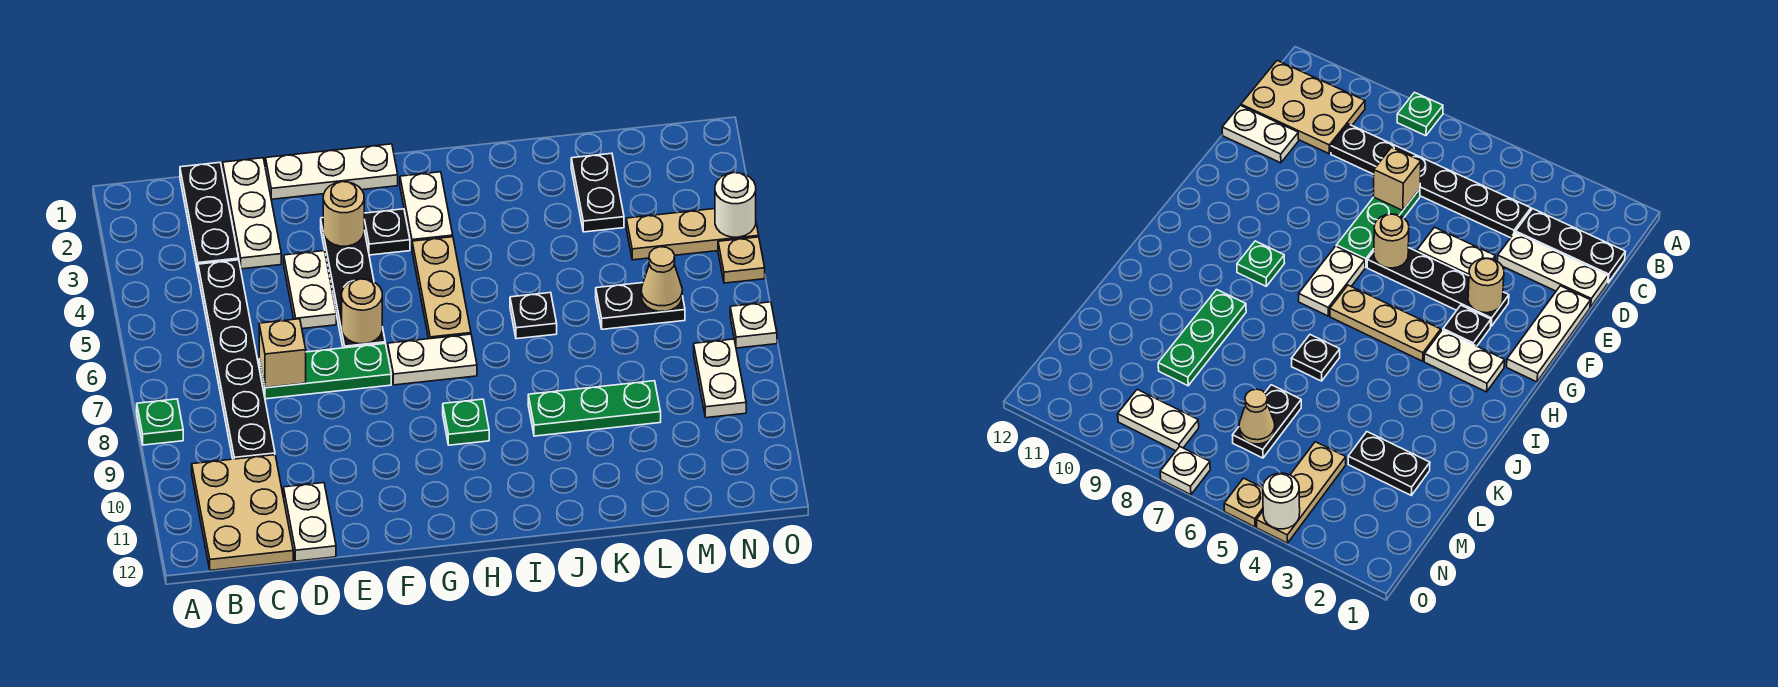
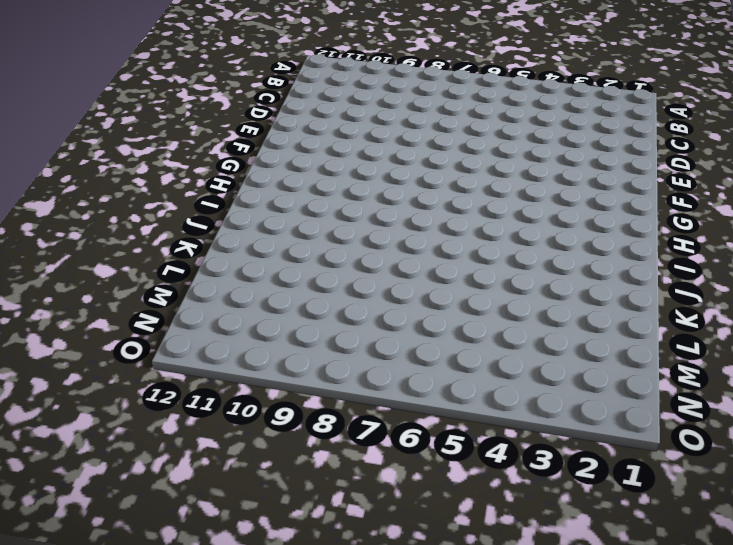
none -> green plate A8 level 1
none -> tan plate B10:C12 level 1
none -> black plate C1:C3 level 1

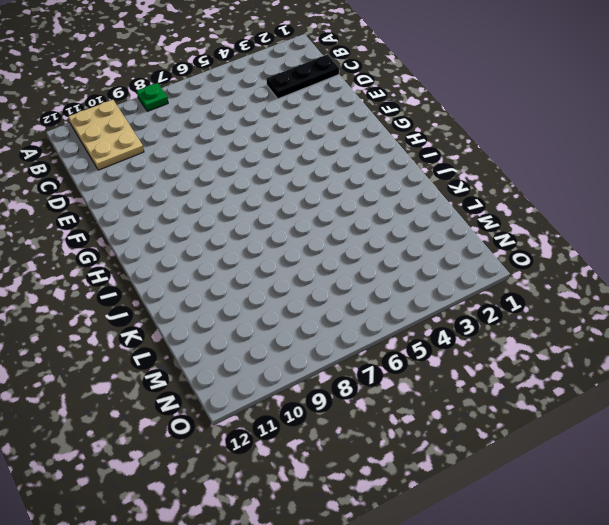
tan plate A10:C11 level 1 -> tan plate B10:C12 level 1
none -> black plate C4:C9 level 1
none -> white plate D1:D3 level 1
none -> green plate D7:F7 level 1

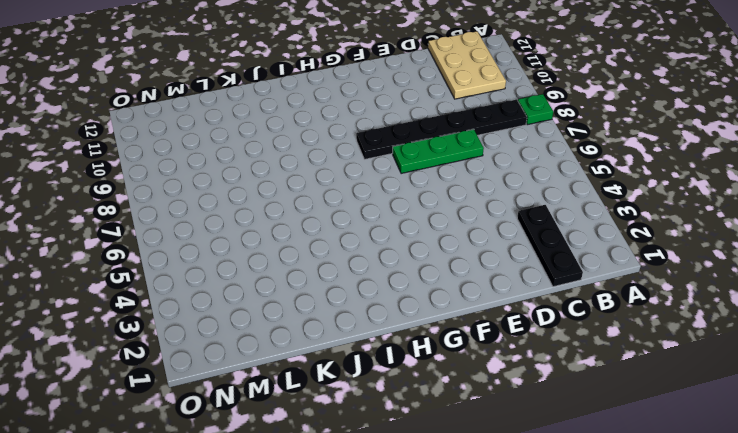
black plate B8:G8 level 1 -> black plate C4:C9 level 1
none -> white plate D1:D3 level 1
none -> white plate D11:D12 level 1
none -> white plate E1:G1 level 1

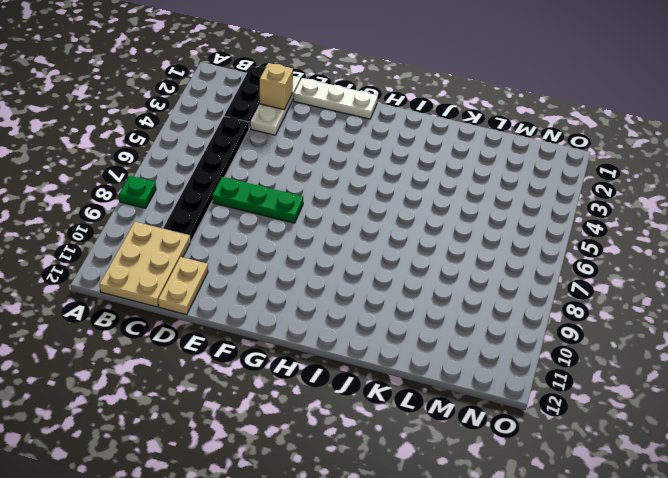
tan brick D2 level 2 -> tan brick D7 level 2
tan plate D11:D12 level 1 -> white plate D11:D12 level 1
none -> white plate E4:E5 level 1
none -> black plate F3:F6 level 1
none -> black plate G3 level 1

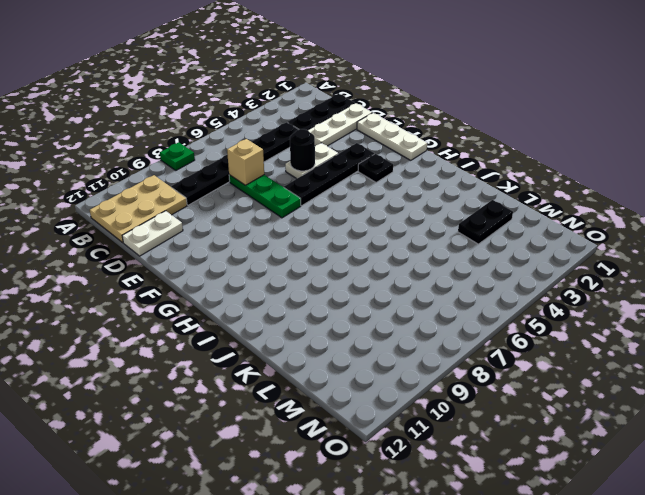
black round brick E5 level 2 -> none
none -> white plate G7:H7 level 1
none -> white plate H2:H3 level 1
none -> tan plate H4:H6 level 1

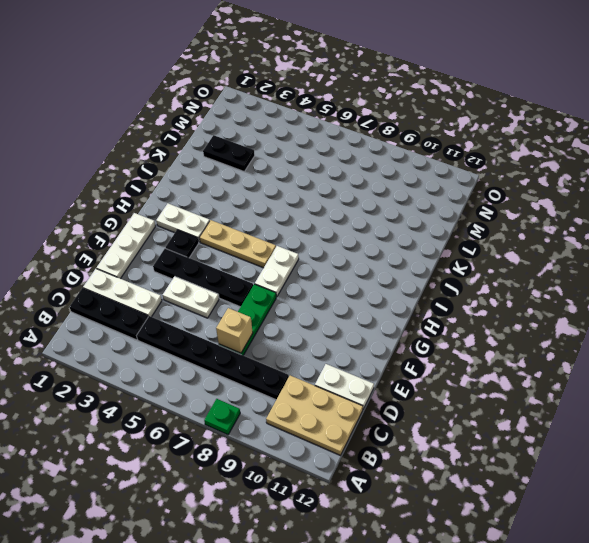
none -> green plate H9 level 1
none -> black plate J6 level 1
none -> green plate J9:L9 level 1

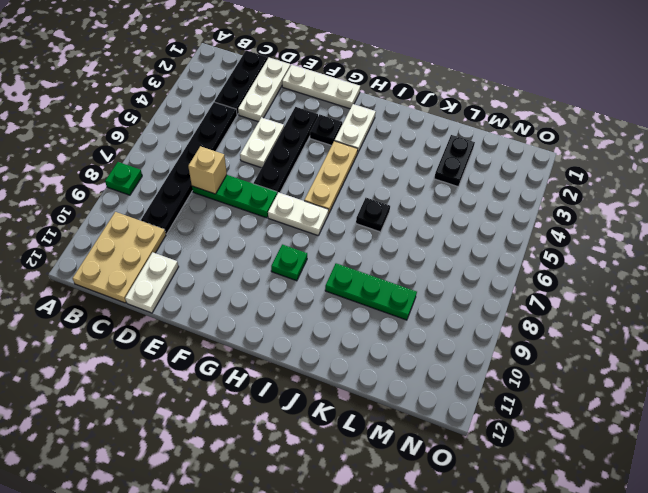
none -> black plate L6:M6 level 1
none -> tan plate M4:O4 level 1
none -> white plate N8:N9 level 1

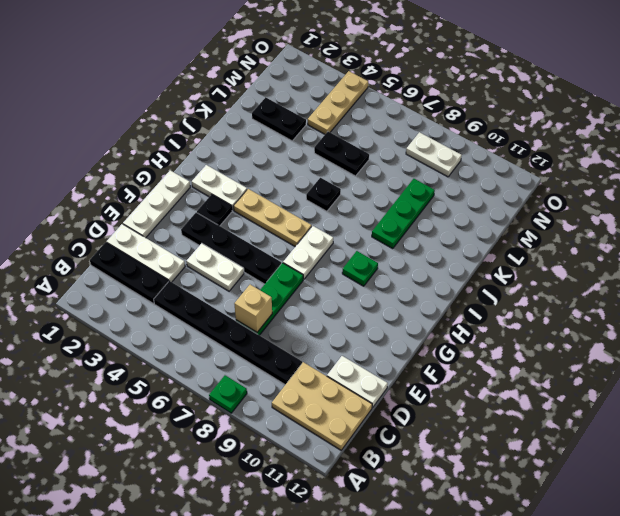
black plate L5:L6 level 1 -> black plate L6:M6 level 1
none -> tan plate O5 level 1
none -> white plate O7 level 1
none -> tan round brick F3 level 2

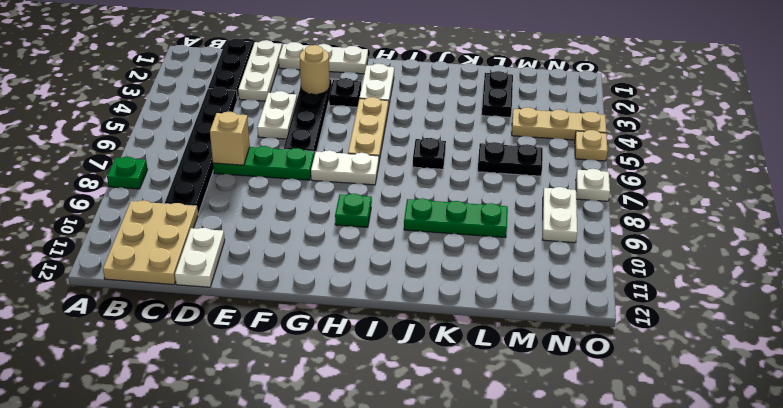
none -> tan round brick F6 level 2
none -> tan cone M6 level 2
none -> white round brick O4 level 2

